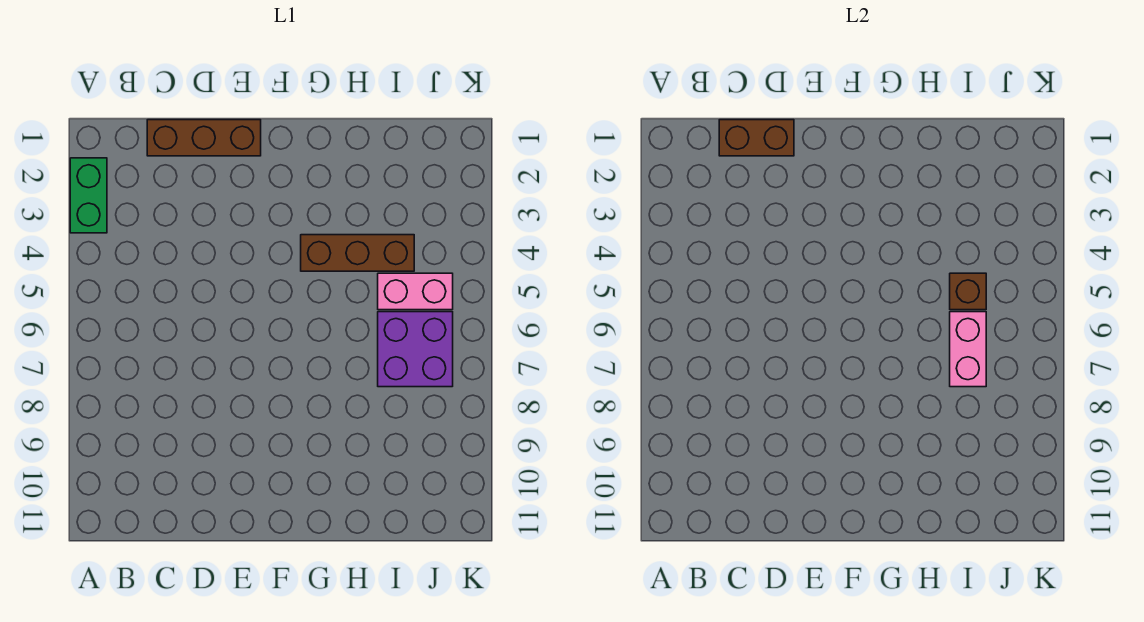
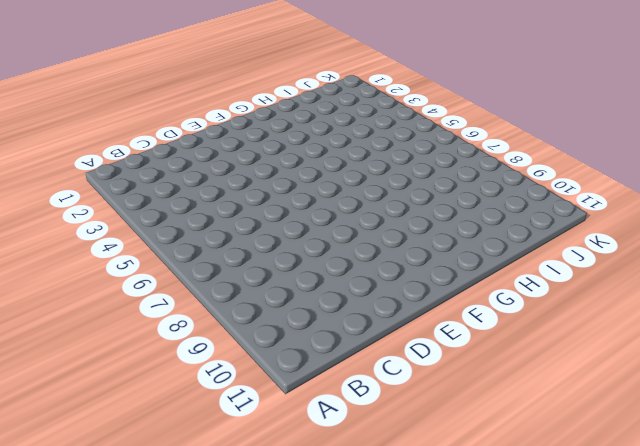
none -> green brick A2:A3 level 1
none -> brown brick C1:E1 level 1

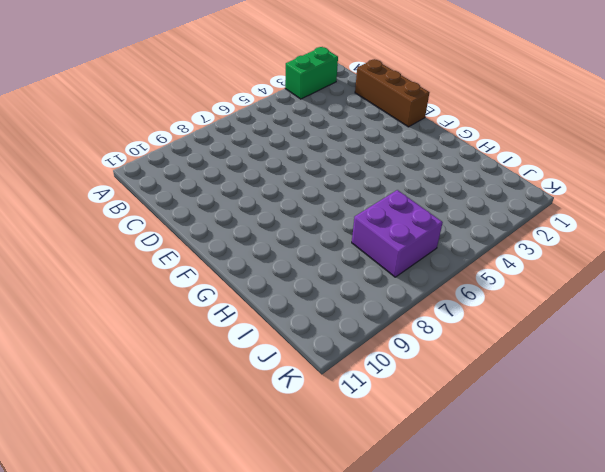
none -> brown brick G4:I4 level 1
none -> pink brick I5:J5 level 1

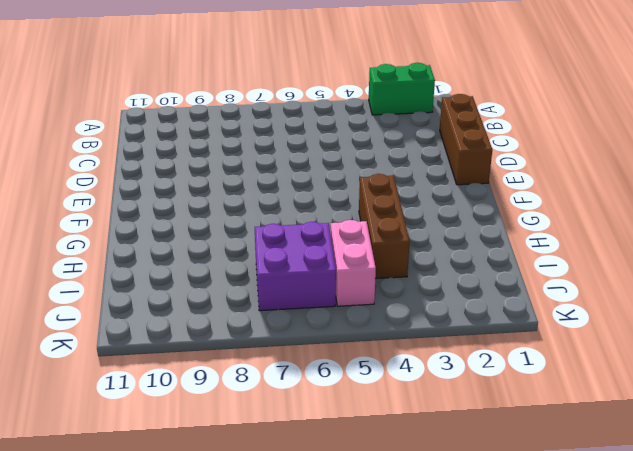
none -> brown brick C1:D1 level 2
none -> brown brick I5 level 2

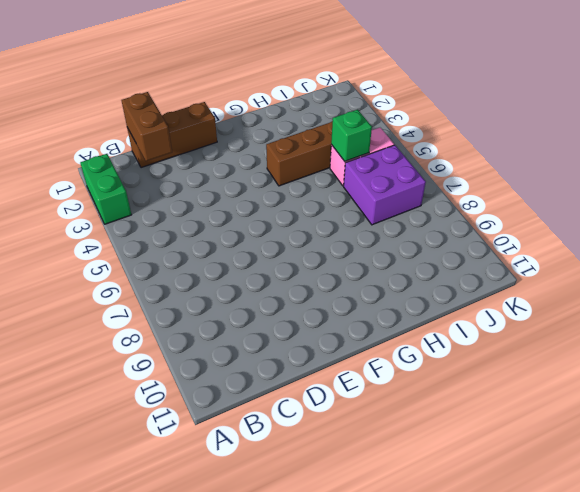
brown brick C1:C2 level 2 -> brown brick C1:D1 level 2
green brick I5 level 2 -> brown brick I5 level 2
none -> pink brick I6:I7 level 2

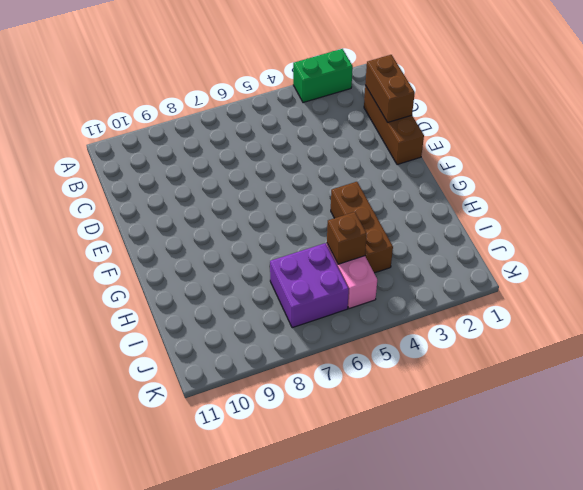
none -> pink brick I6:I7 level 2

